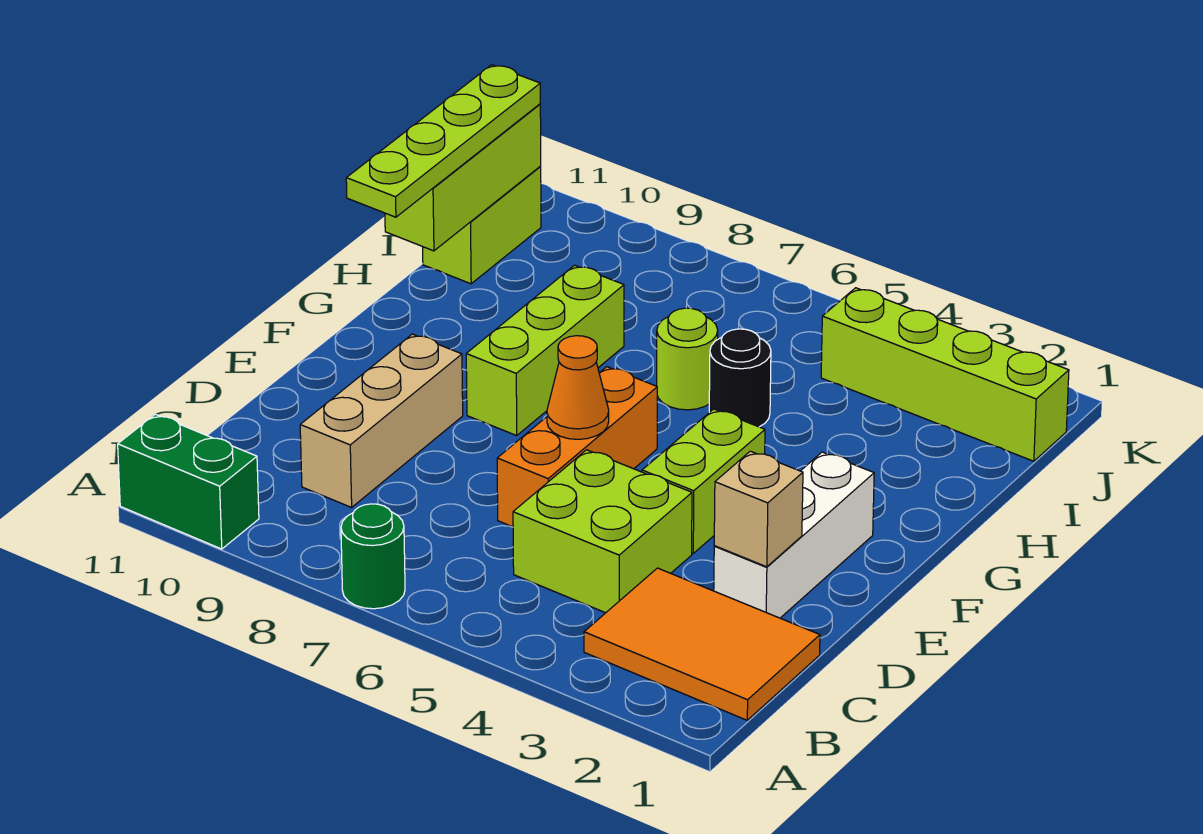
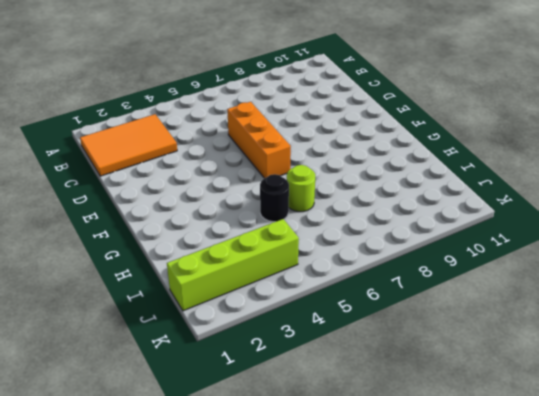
none -> green round brick A7 level 1
none -> green brick A10:A11 level 1
none -> lime brick C4:D5 level 1

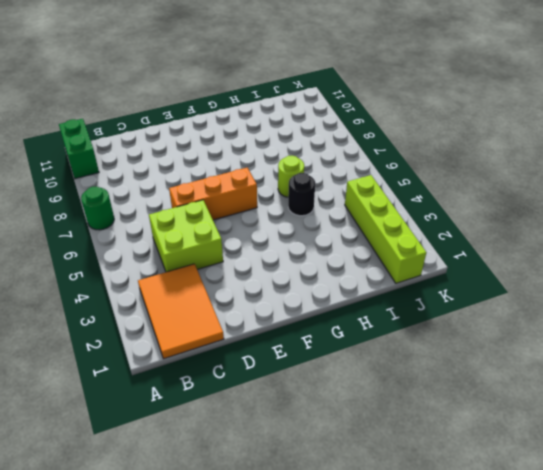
none -> tan brick C9:E9 level 1
none -> white brick D2:F2 level 1
none -> lime brick E4:F4 level 1

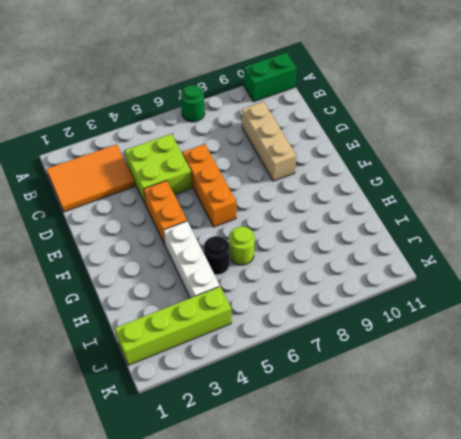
orange brick E4:F4 level 1 -> lime brick E4:F4 level 1
white brick G4:I4 level 1 -> white brick D2:F2 level 1
none -> lime brick F8:H8 level 1
none -> lime brick I11:J11 level 1
none -> tan brick D2 level 2

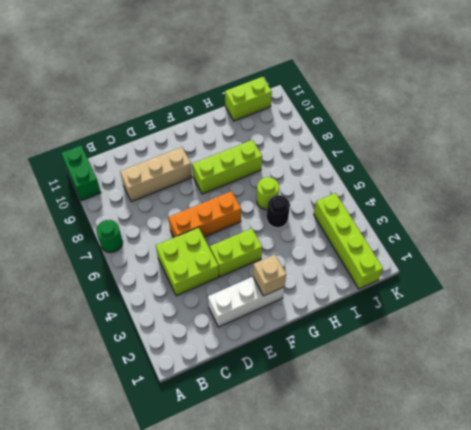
tan brick F2 level 2 -> tan brick D2 level 2
none -> orange tile B1:C3 level 1
none -> orange cone E6 level 2
none -> lime brick H11:J11 level 2

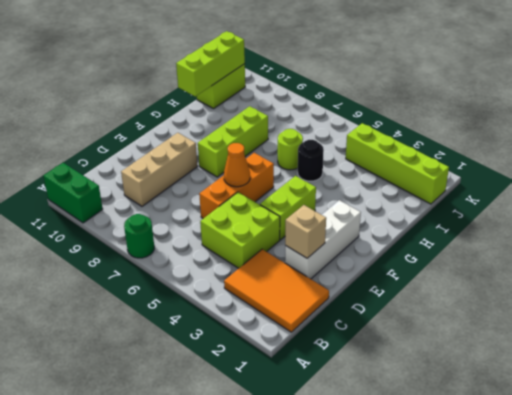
none -> lime plate G11:J11 level 3

